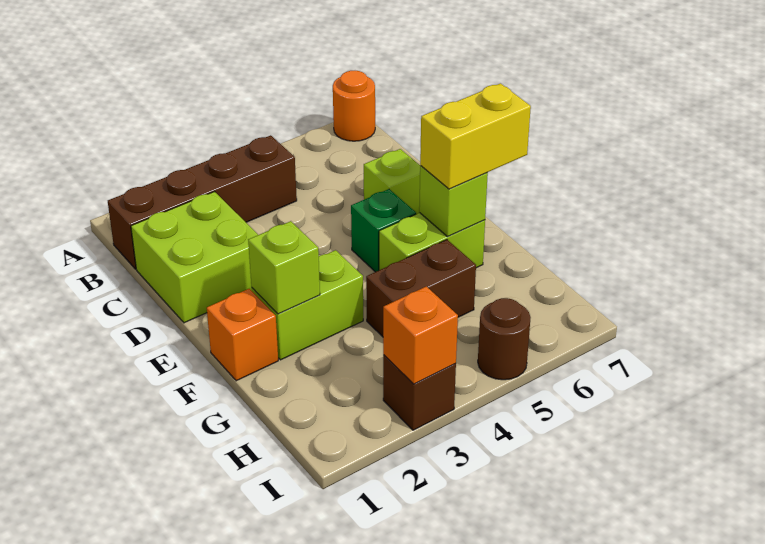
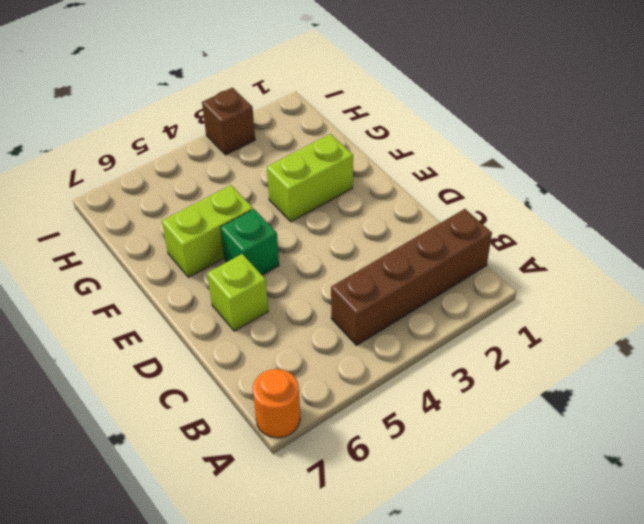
none -> lime brick C1:D2 level 1
none -> orange brick F1 level 1
none -> brown brick G4:G5 level 1

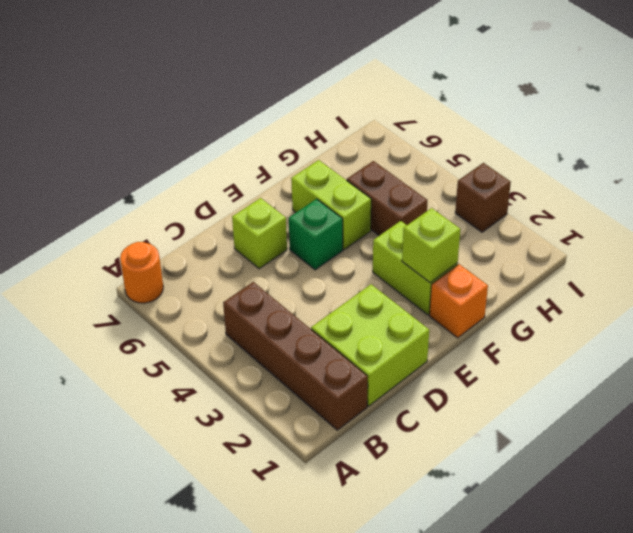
none -> brown round brick I5 level 1
none -> lime brick F6 level 2
none -> orange brick I3 level 2

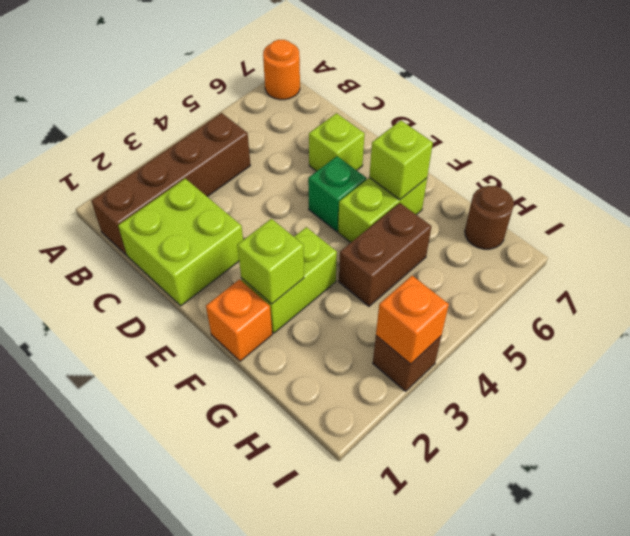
brown round brick H7 level 1 -> brown round brick I5 level 1
none -> yellow brick F6:F7 level 3

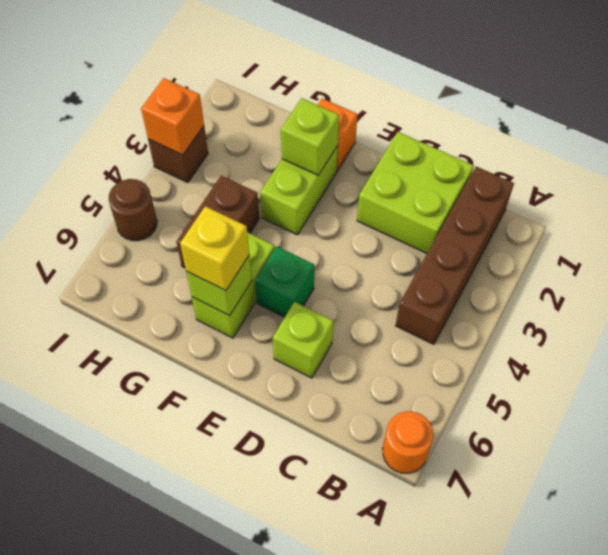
yellow brick F6 level 3 -> yellow brick F6:F7 level 3

